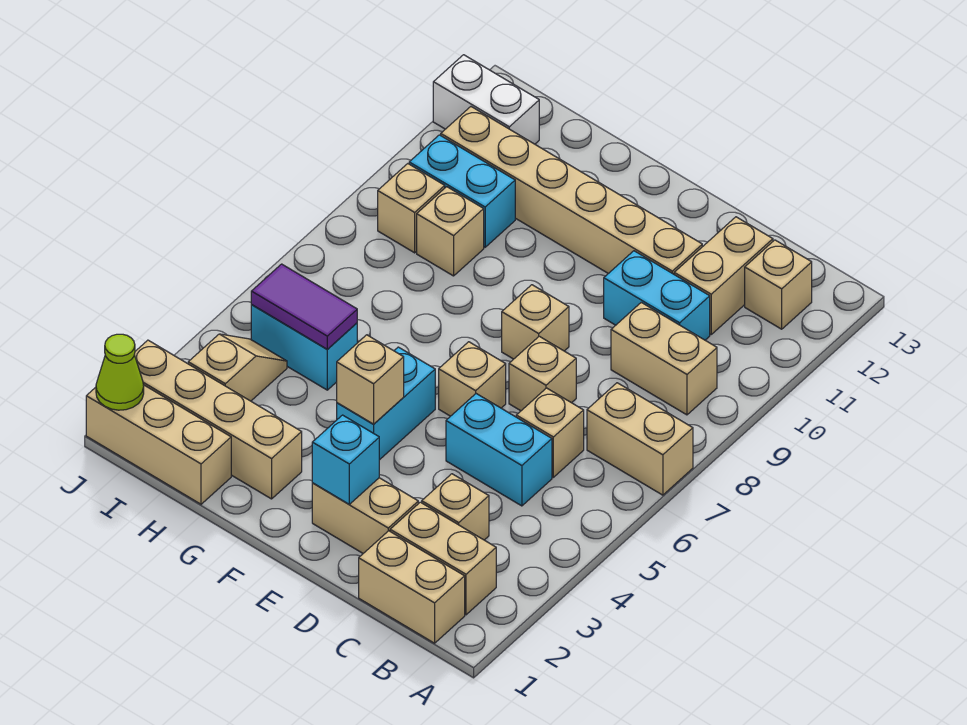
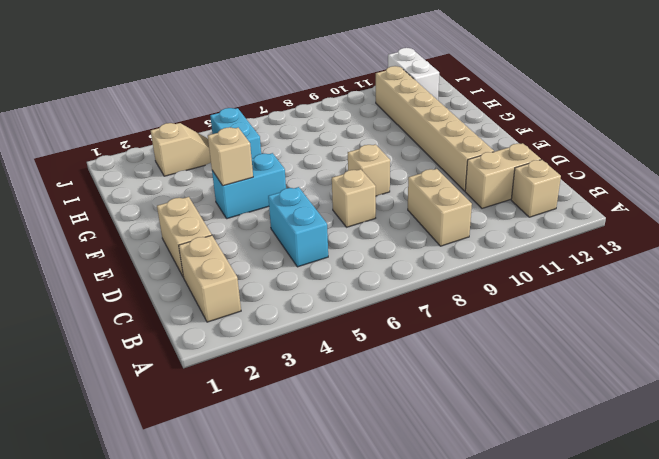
none -> tan brick A7:B7 level 1
none -> tan brick B1:C1 level 1
none -> tan brick C3 level 1

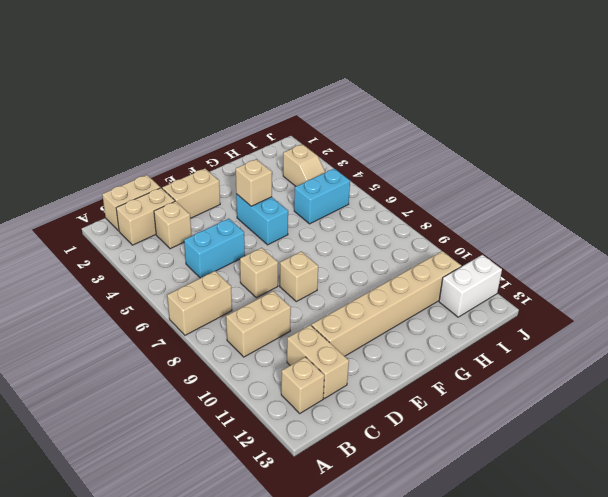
none -> tan brick C6 level 1
none -> cyan brick C10:D10 level 1
none -> tan brick E6 level 1

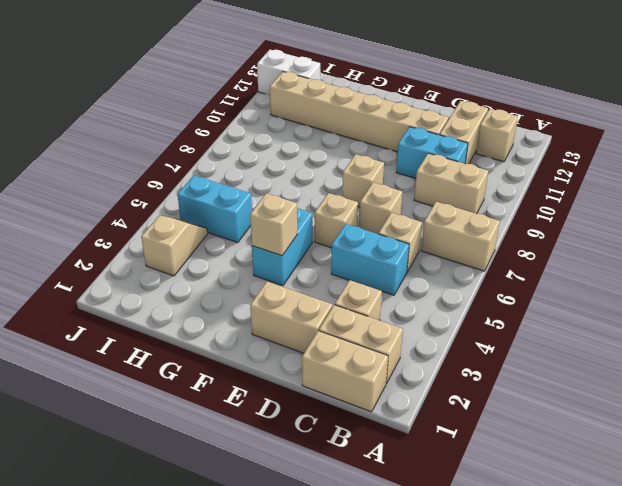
none -> tan brick G2:J2 level 1
none -> tan brick H1:J1 level 1
none -> tan brick H9 level 1

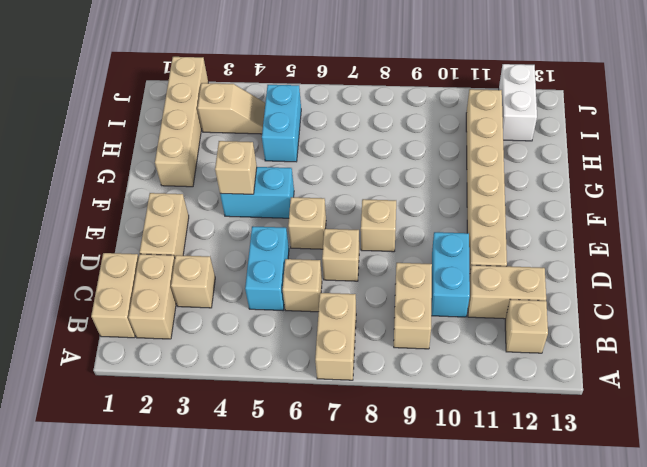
none -> tan brick H1:J1 level 1
none -> tan brick H9 level 1
none -> cyan brick H10:I10 level 1

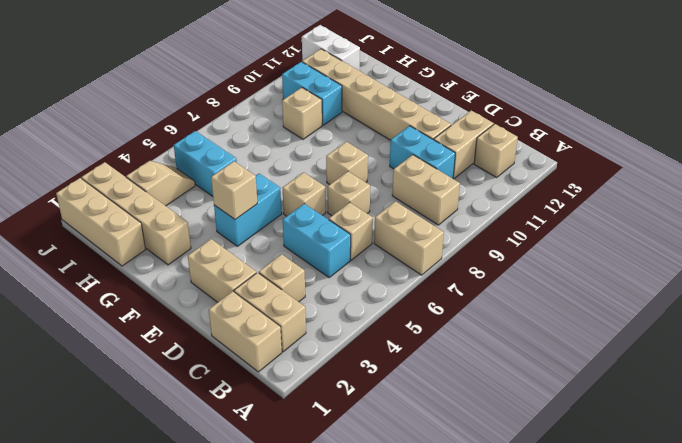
none -> tan brick I9 level 1
none -> cyan brick E2 level 2
none -> purple tile H5:I5 level 2

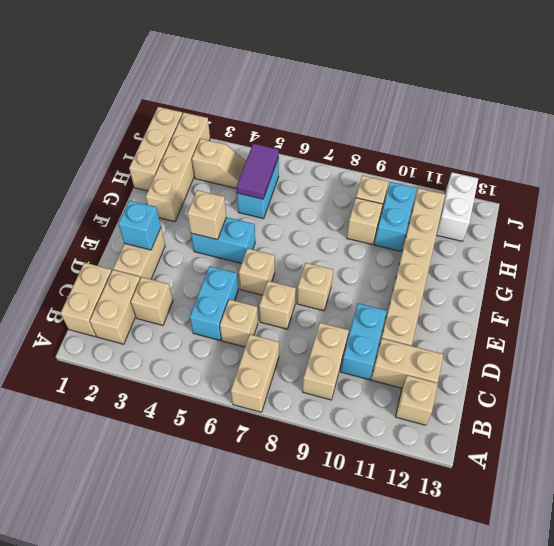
none -> lime cone J1 level 2

